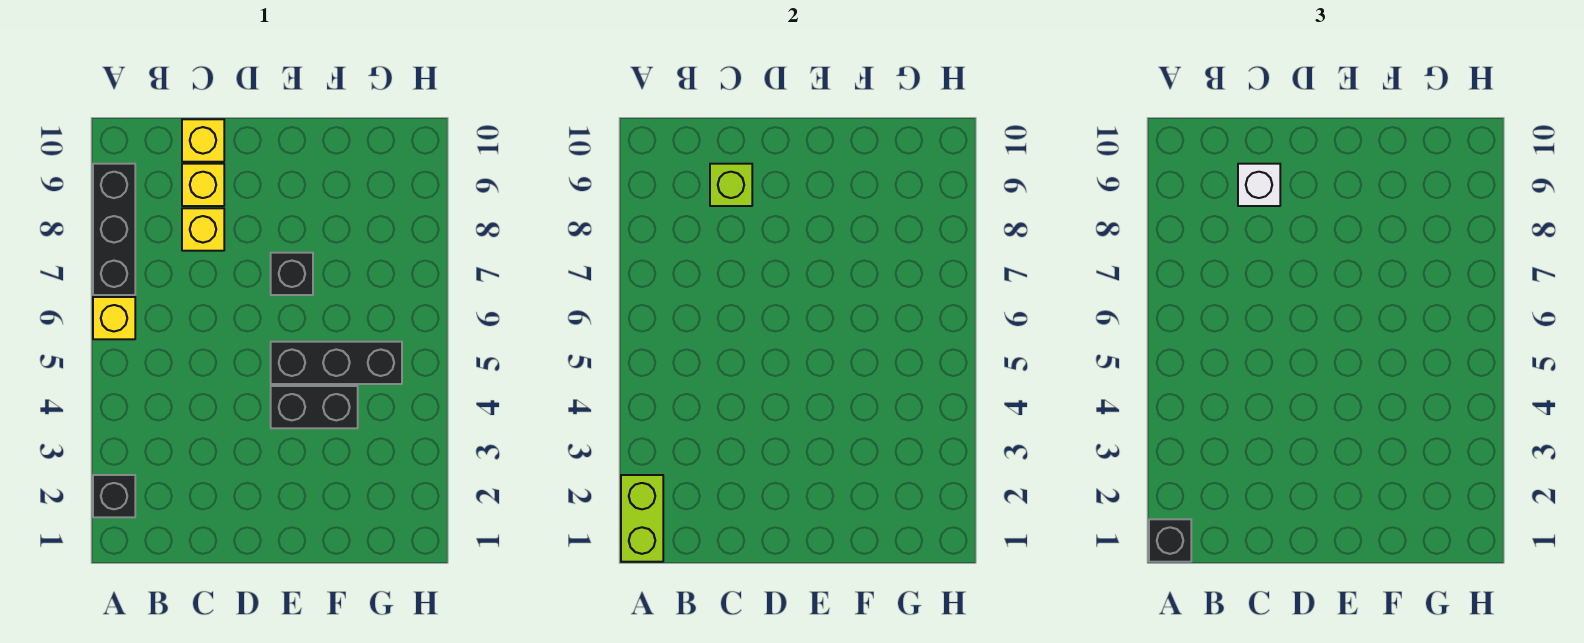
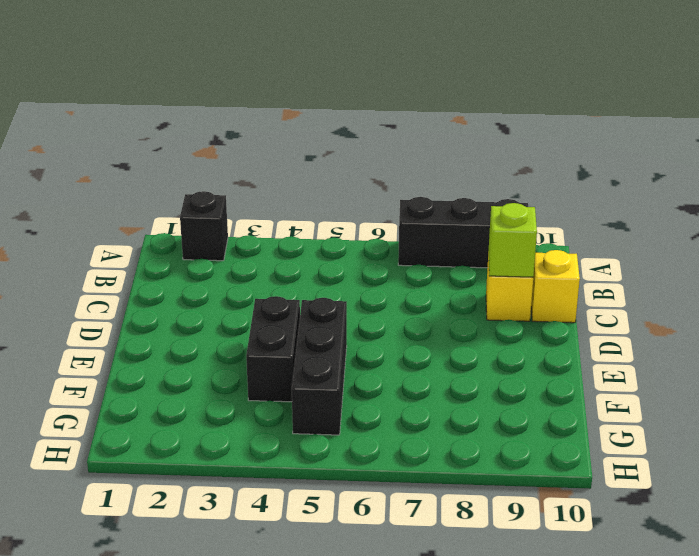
none -> yellow brick A6 level 1
none -> yellow brick C8 level 1
none -> black brick E7 level 1

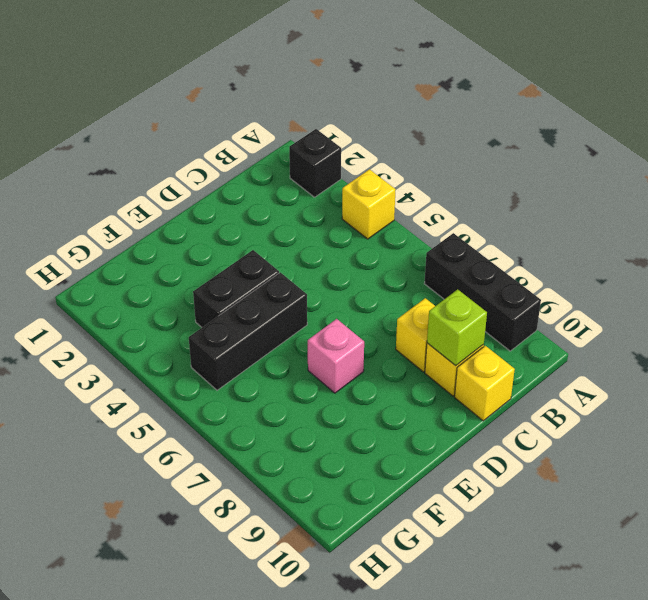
yellow brick A4 level 1 -> yellow brick A6 level 1
pink brick E7 level 1 -> black brick E7 level 1
none -> lime brick A1:A2 level 2
none -> black brick A1 level 3
none -> white brick C9 level 3

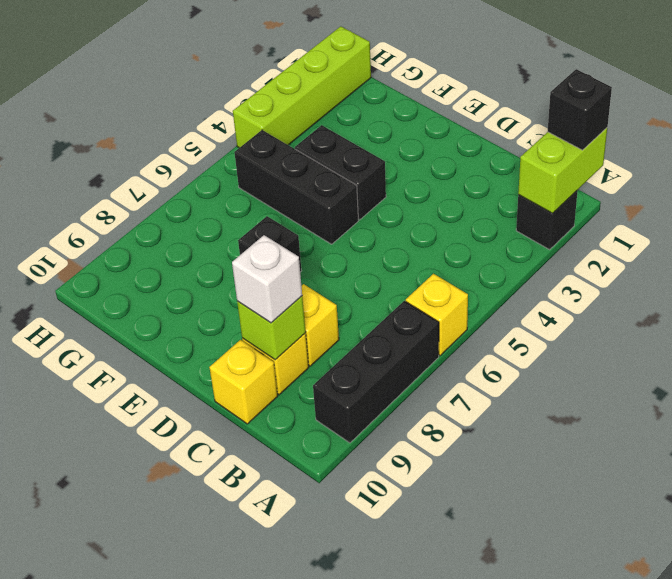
lime brick H1:H4 level 1 -> none

